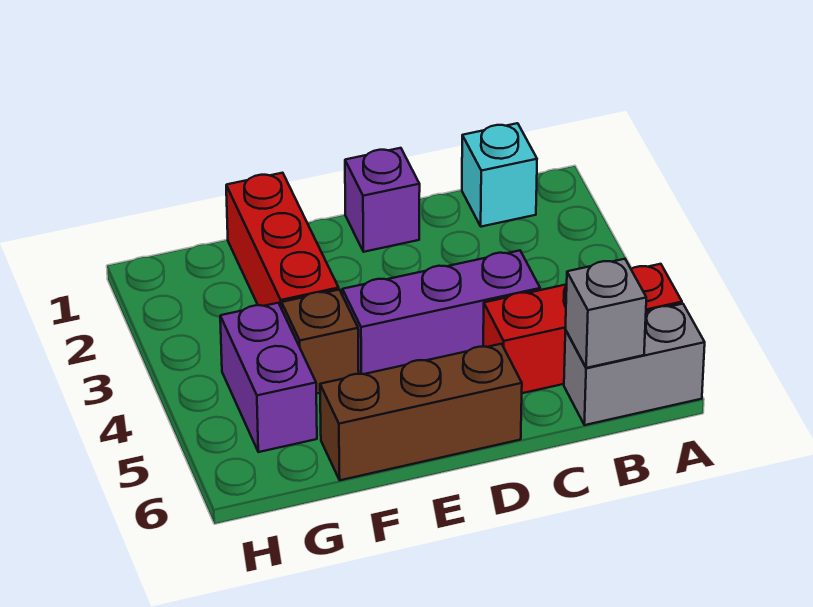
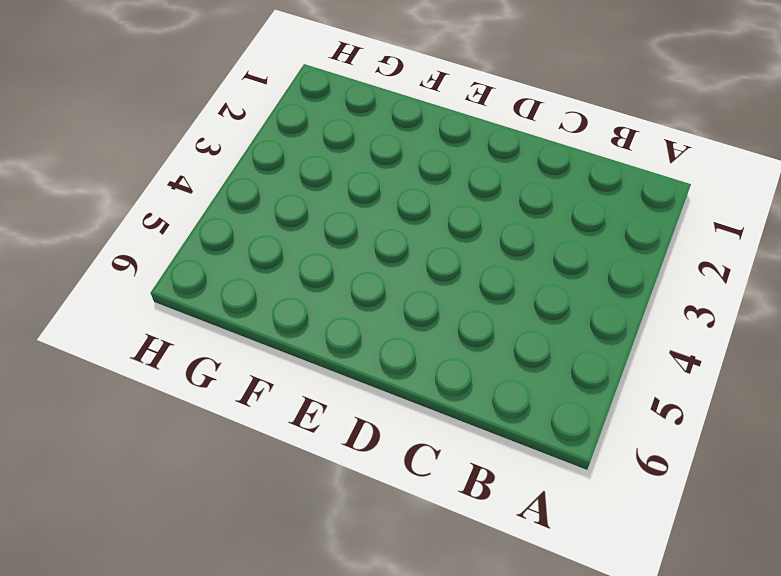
none -> red brick A5:C5 level 1
none -> grey brick A6:B6 level 1

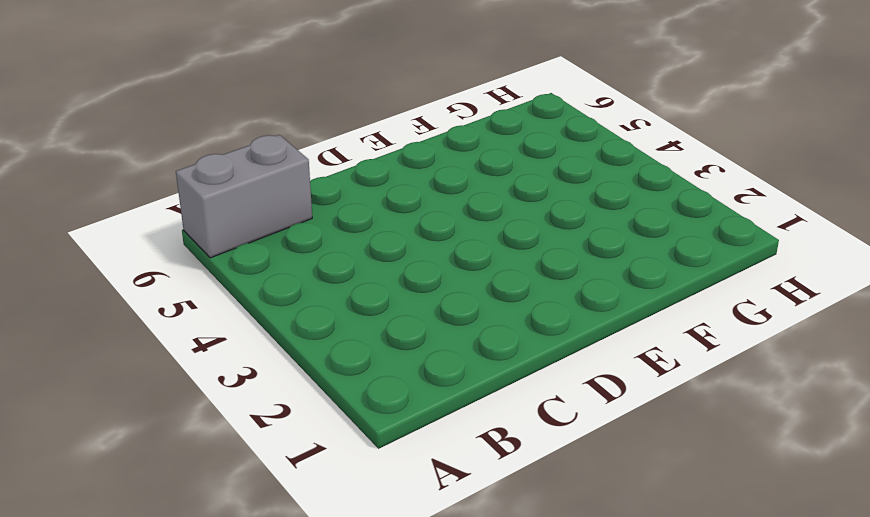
none -> red brick A5:C5 level 1
none -> cyan brick B1 level 1

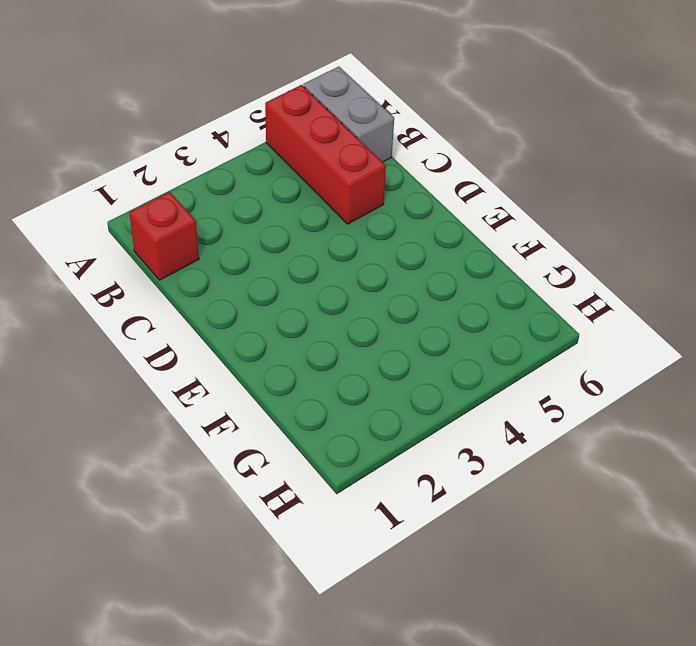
red brick B1 level 1 -> cyan brick B1 level 1
none -> purple brick C4:E4 level 1
none -> purple brick D1 level 1

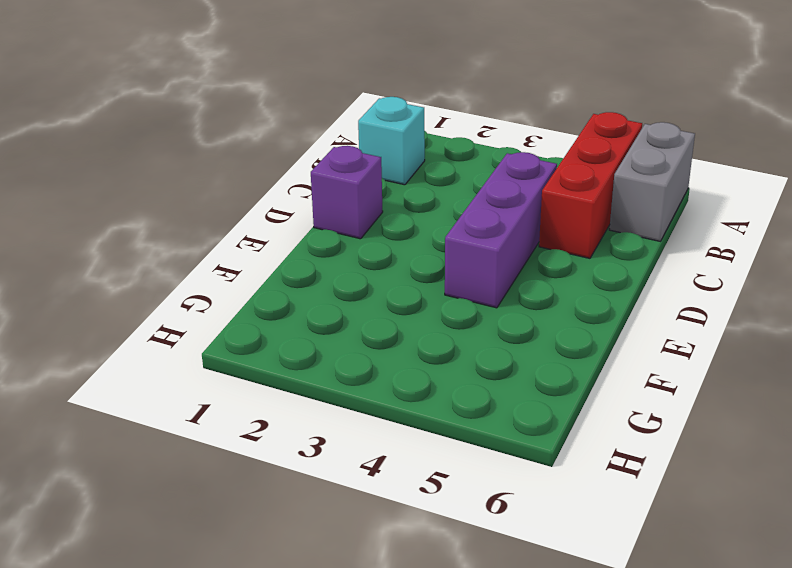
none -> brown brick D6:F6 level 1
none -> red brick F1:F3 level 1

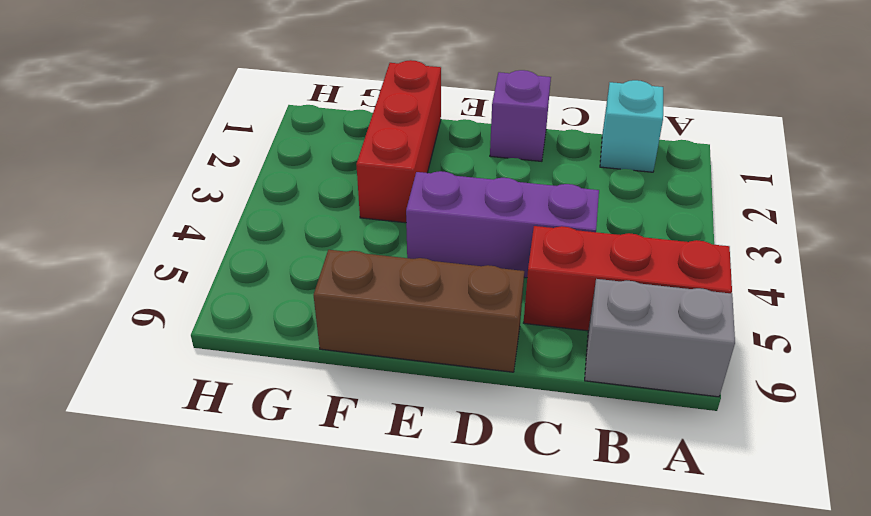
none -> brown brick F4 level 1
none -> purple brick G4:G5 level 1

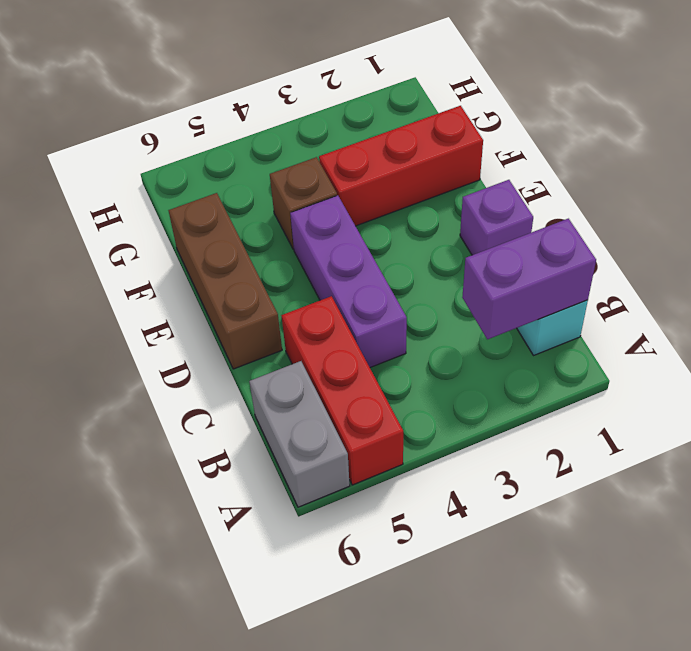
purple brick B1:B2 level 2 -> purple brick G4:G5 level 1
none -> grey brick B6 level 2

